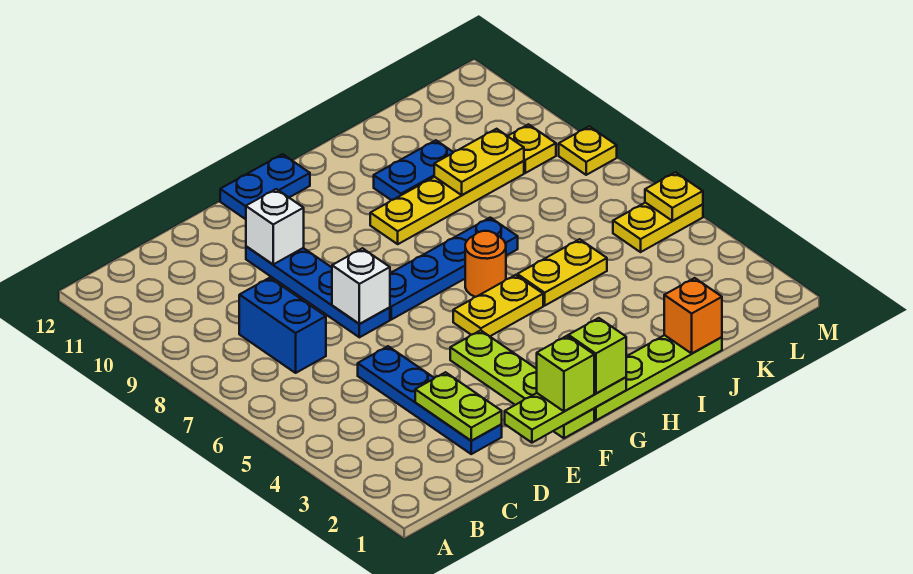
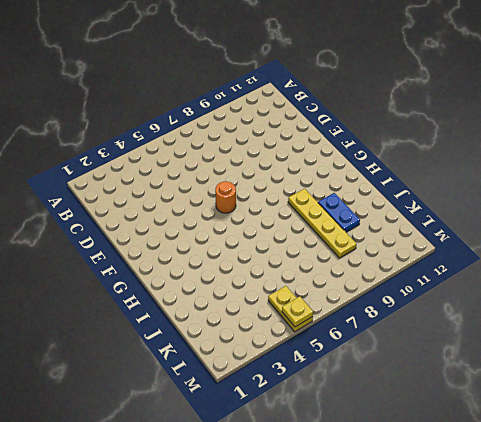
orange round brick F6 level 1 -> orange round brick H6 level 1
none -> blue brick C7:C8 level 1
none -> blue plate D2:D5 level 1
none -> blue plate E7:E10 level 1

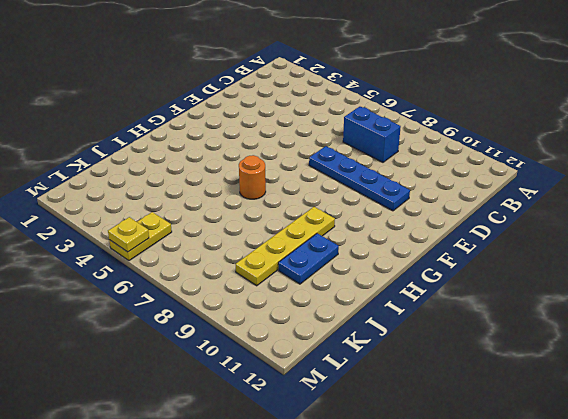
none -> blue plate D2:D5 level 1
none -> lime plate F1:F4 level 1
none -> blue plate F7:I7 level 1

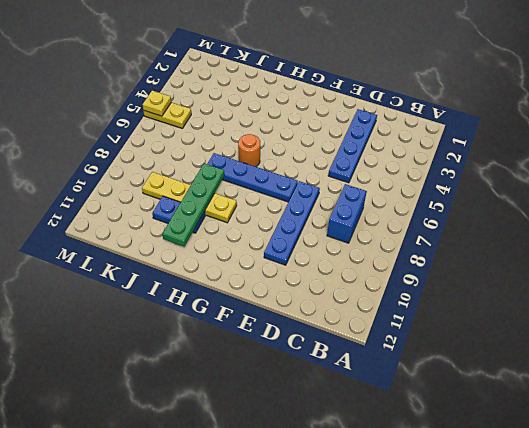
green plate I8:I11 level 2 -> none
none -> lime plate F1:F4 level 1
none -> blue plate F12:G12 level 1
none -> lime plate G1:J1 level 1

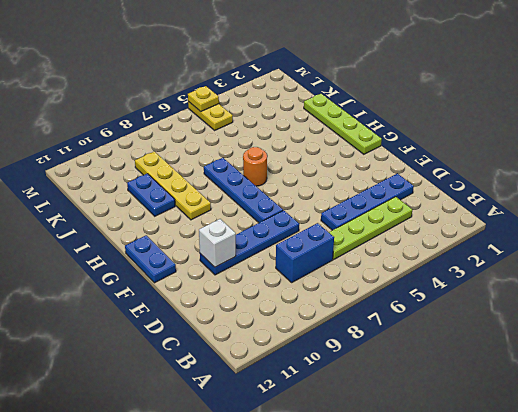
lime plate C3:C6 level 1 -> lime plate F1:F4 level 1
none -> yellow plate G5:H5 level 1
none -> yellow plate I5:J5 level 1
none -> yellow plate L9 level 1

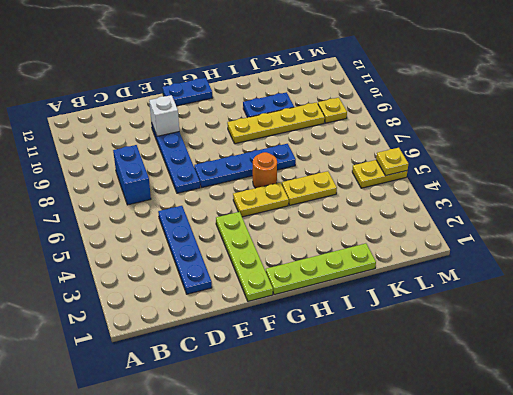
none -> yellow plate M8 level 1
none -> lime plate D2:D3 level 2
none -> lime plate E1:G1 level 2

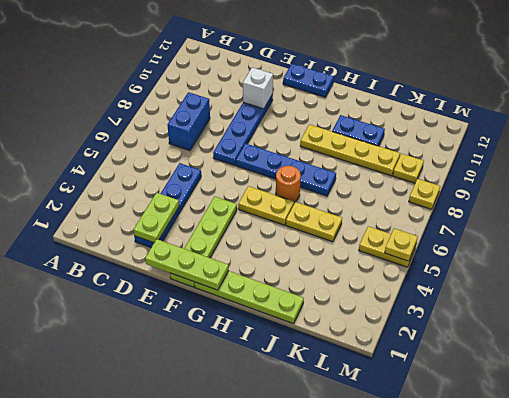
none -> white brick E7 level 2
none -> orange brick J1 level 2
none -> yellow plate J9:K9 level 2

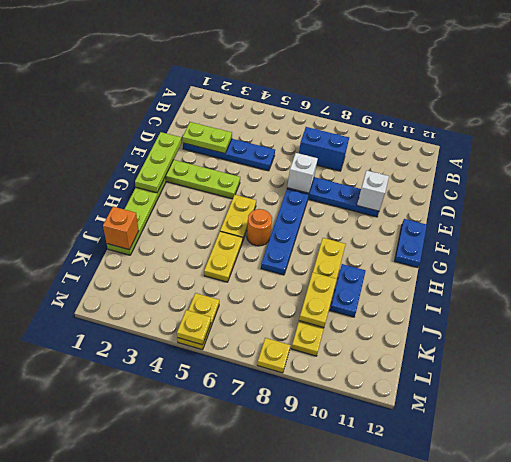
none -> lime brick F1 level 3
none -> lime brick G1 level 3

